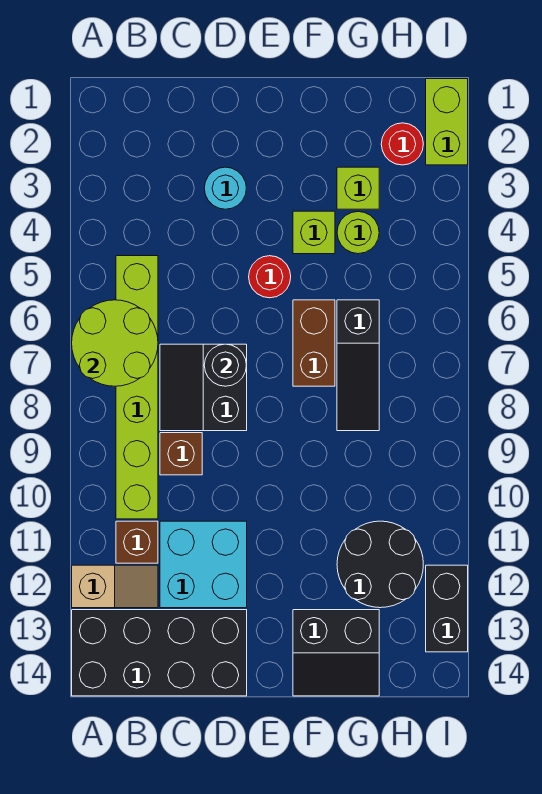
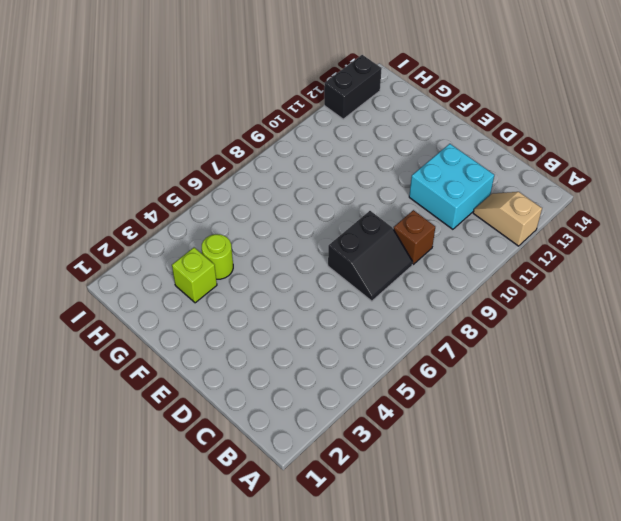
none -> black brick A13:D14 level 1
none -> lime brick B5:B10 level 1
none -> brown brick B11 level 1

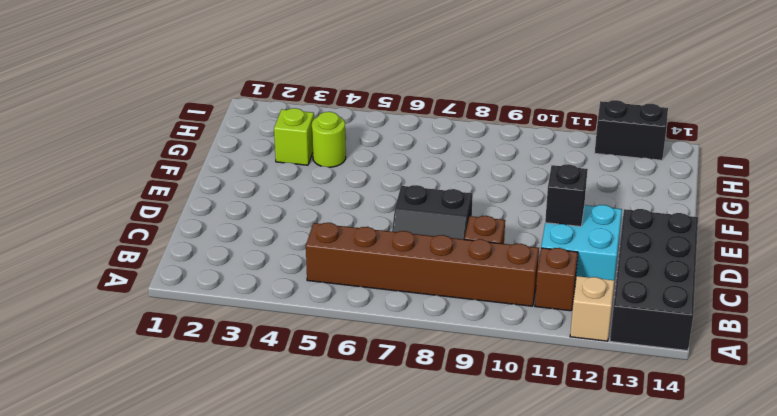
brown brick B5:B10 level 1 -> lime brick B5:B10 level 1
black brick D11 level 2 -> none
none -> cyan round brick D3 level 1
none -> red round brick E5 level 1
none -> lime brick F4 level 1

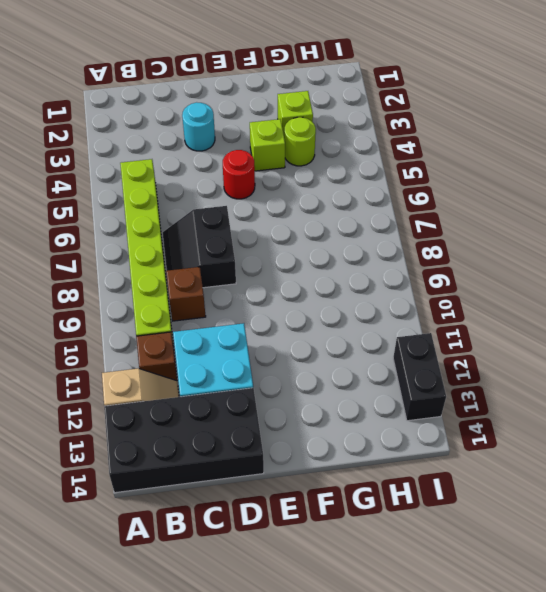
none -> brown brick F6:F7 level 1
none -> black slope F13:G14 level 1 top 13
none -> black slope G6:G8 level 1 top 6

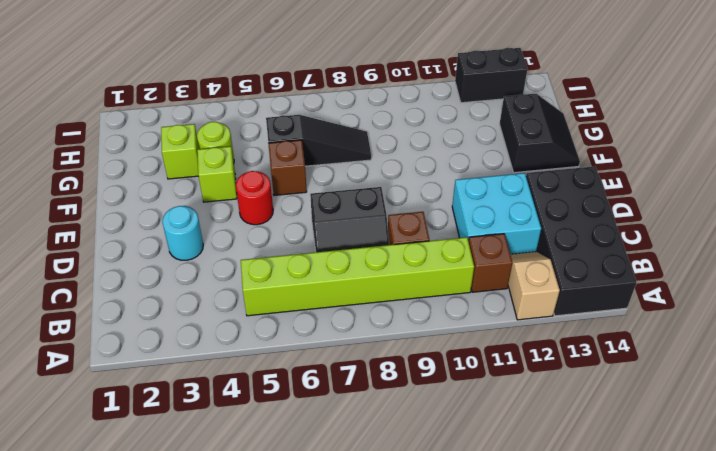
brown brick F6 level 1 -> brown brick F6:F7 level 1
none -> black round brick G11:H12 level 1
none -> red round brick H2 level 1
none -> lime brick I1:I2 level 1

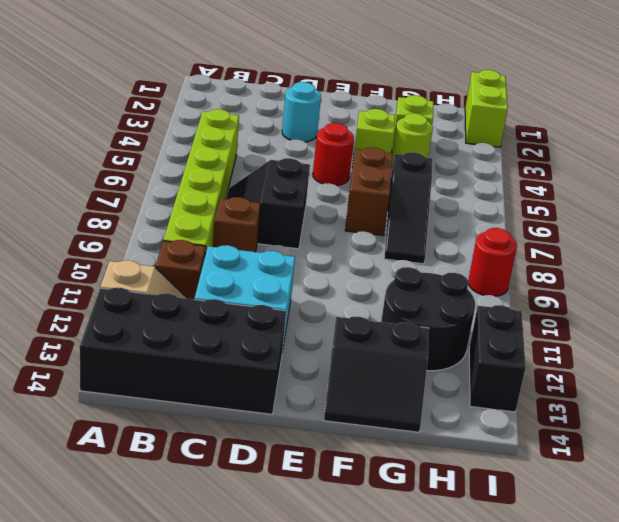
red round brick I9 level 1 -> red round brick H2 level 1
none -> lime round brick A6:B7 level 2
none -> black round brick D7 level 2

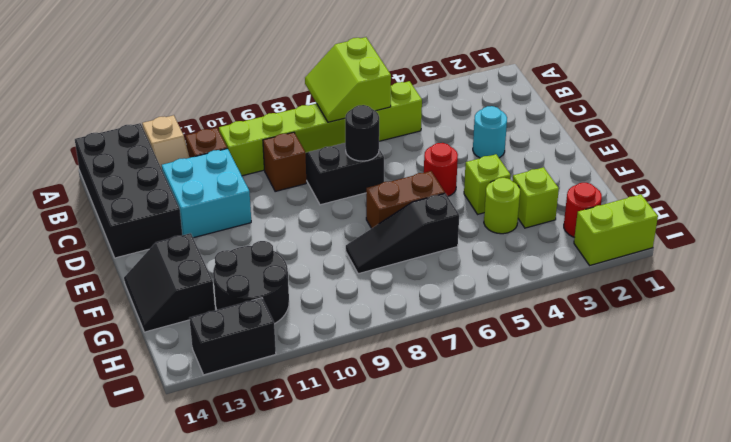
lime slope A6:B7 level 2 top 6 -> lime round brick A6:B7 level 2

